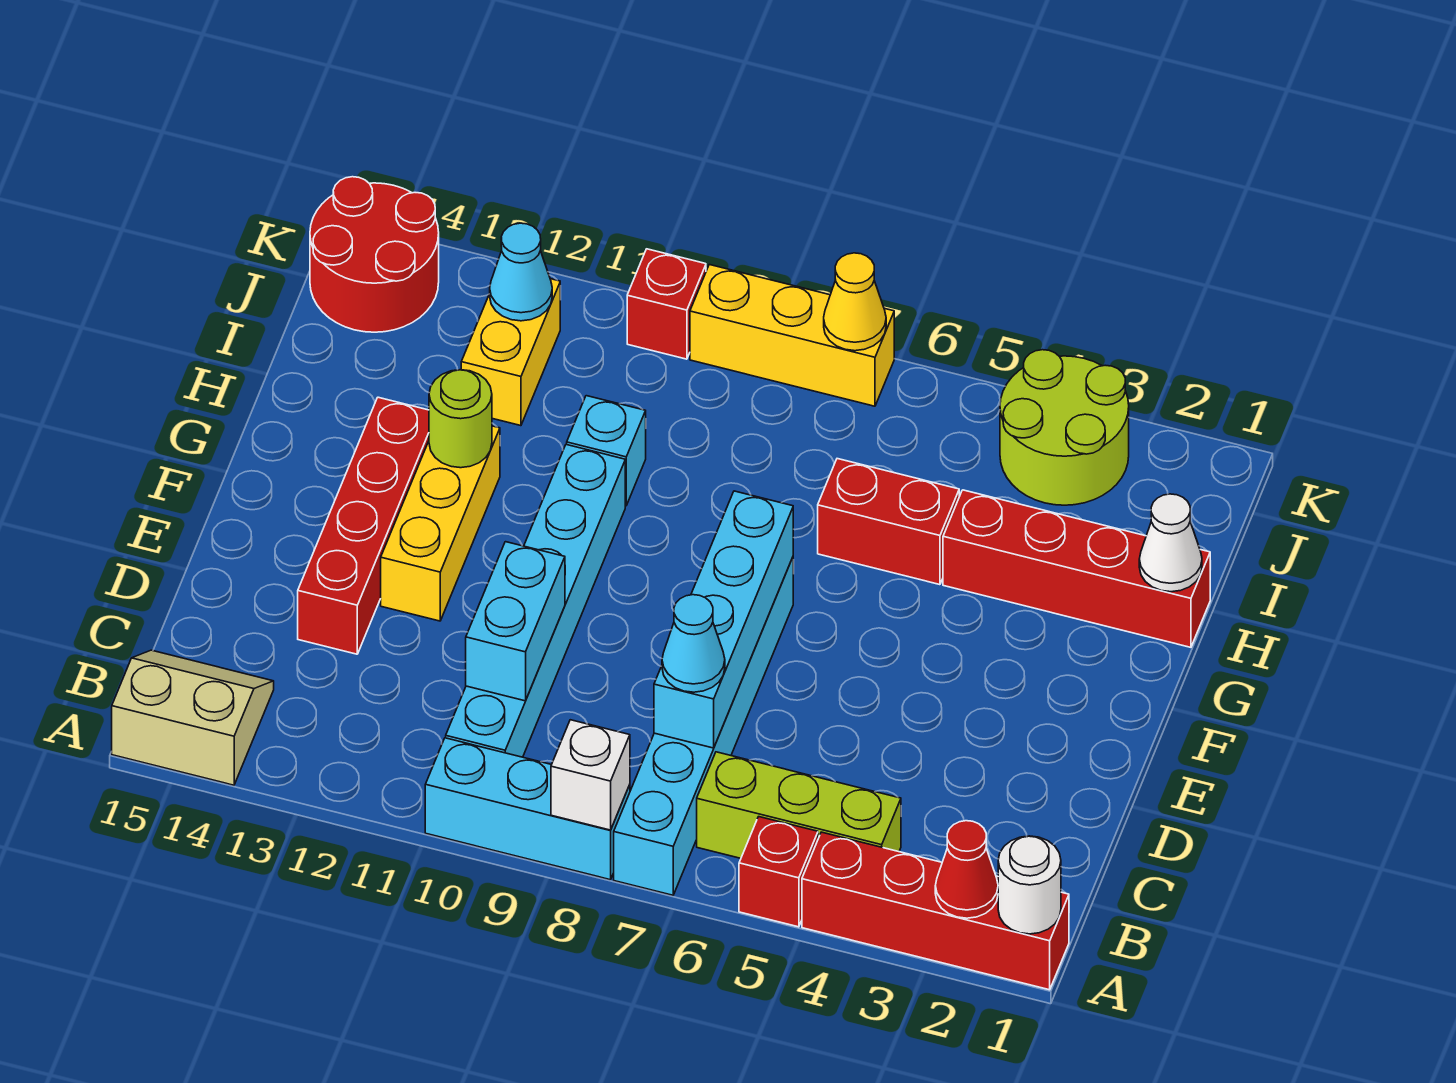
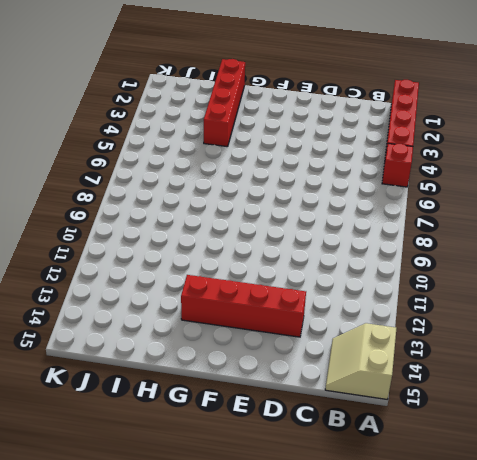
none -> cyan brick A7:F7 level 1
none -> cyan brick A8:A10 level 1
none -> lime brick B4:B6 level 1

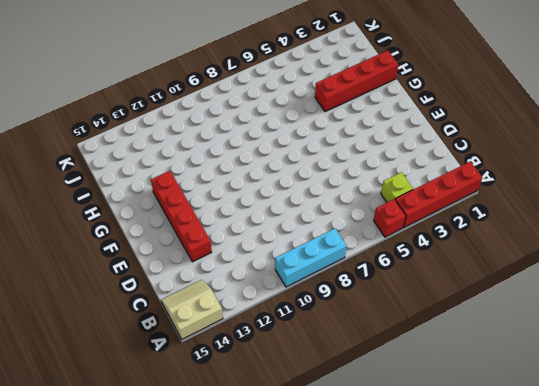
lime brick B4 level 1 -> lime brick B4:B6 level 1
none -> cyan brick A7:F7 level 1
none -> cyan brick B10:G10 level 1
none -> yellow brick E12:G12 level 1

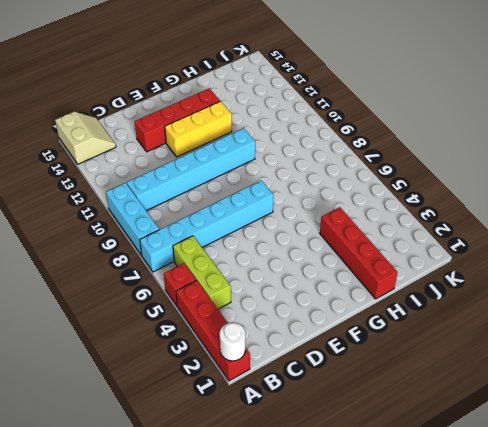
none -> red brick H5:H6 level 1
none -> cyan brick H10 level 1
none -> yellow brick I12:J12 level 1

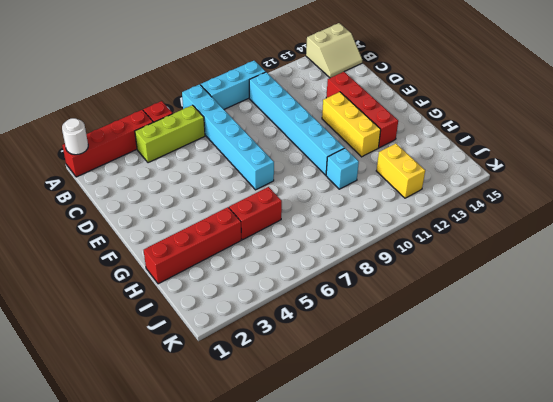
none -> lime round brick J3:K4 level 1
none -> red round brick J14:K15 level 1
none -> yellow brick K7:K9 level 1

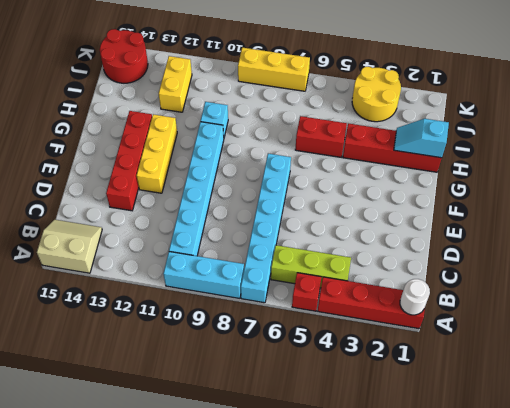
cyan slope H1:H2 level 2 top 1 -> white cone H1 level 2
yellow round brick J3:K4 level 1 -> lime round brick J3:K4 level 1
none -> red brick K10 level 1
none -> red cone A2 level 2
none -> white brick A8 level 2

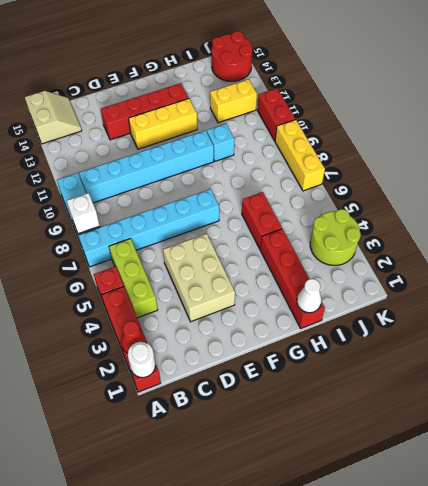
tan brick D3:E5 level 1 -> none
red brick K10:K11 level 1 -> red brick K10 level 1
none -> cyan brick C7:F7 level 2
none -> cyan brick C10:D10 level 2
none -> lime round brick G12 level 2

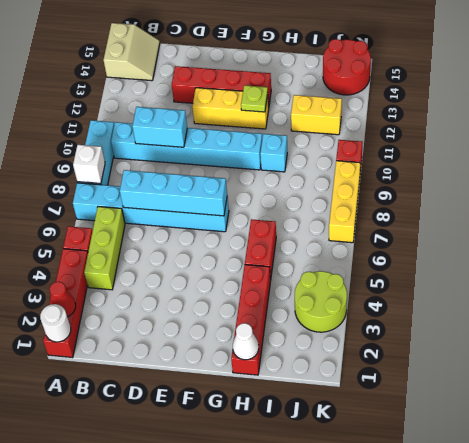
lime plate G12 level 2 -> lime round brick G12 level 2
none -> cyan cone J12 level 2
none -> yellow cone K7 level 2
none -> cyan cone C7 level 3

